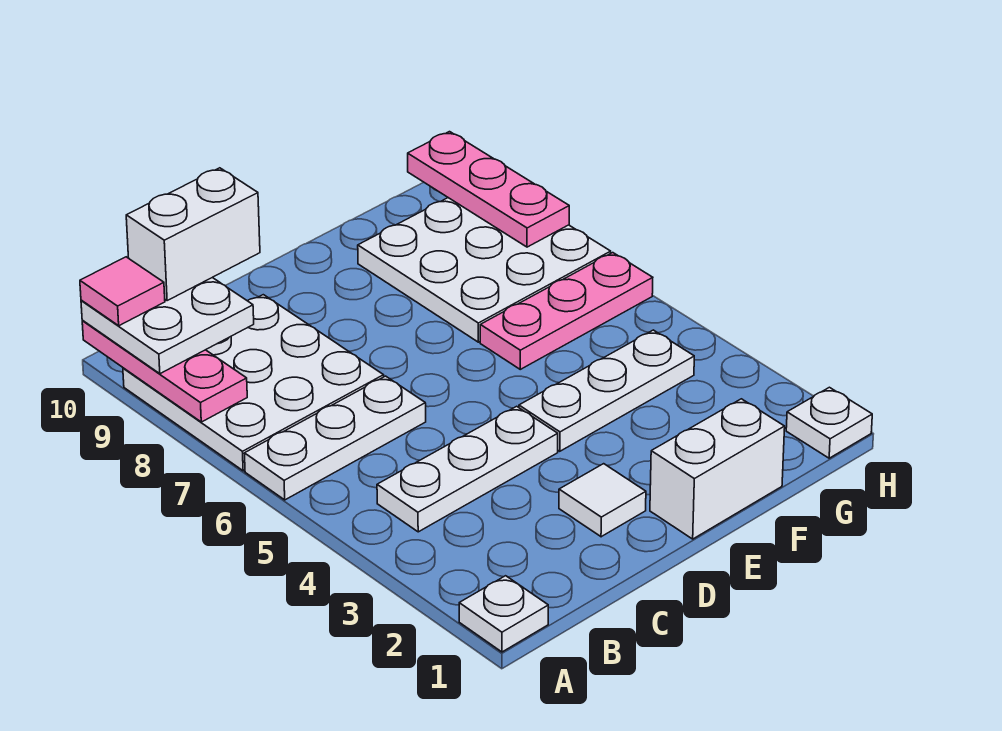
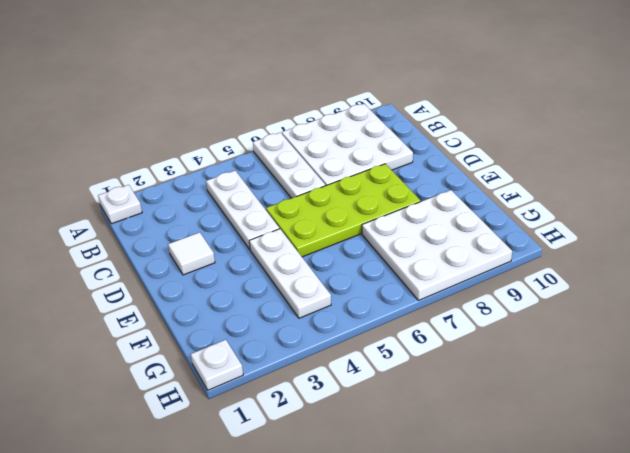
lime plate D5:E8 level 1 -> none
none -> white brick E1:F1 level 1
none -> pink plate F6:H6 level 1
none -> pink plate A8:A10 level 2

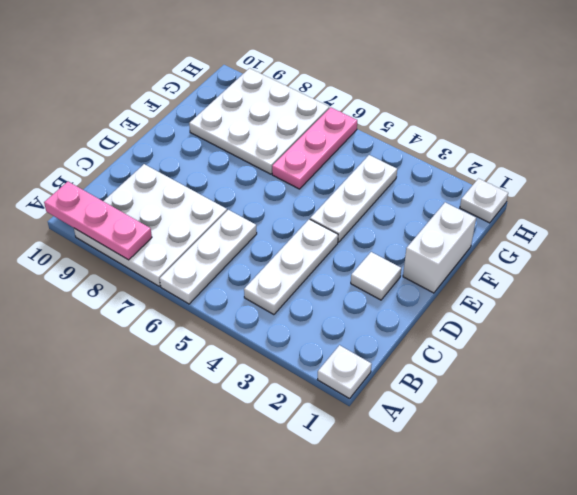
none -> pink plate H8:H10 level 2
none -> white plate A9:B10 level 3
none -> pink tile A10 level 4

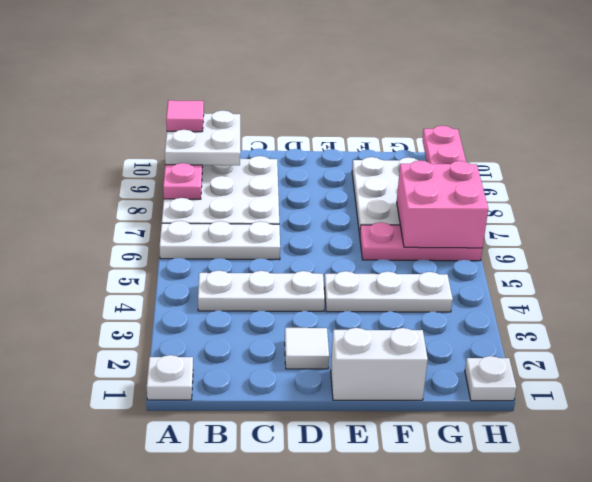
pink brick G6:H7 level 2 -> none
none -> white brick B10:C10 level 4

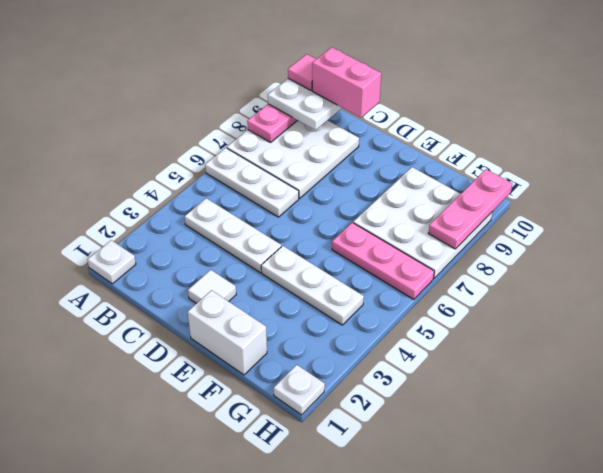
pink brick B10:C10 level 4 -> white brick B10:C10 level 4

